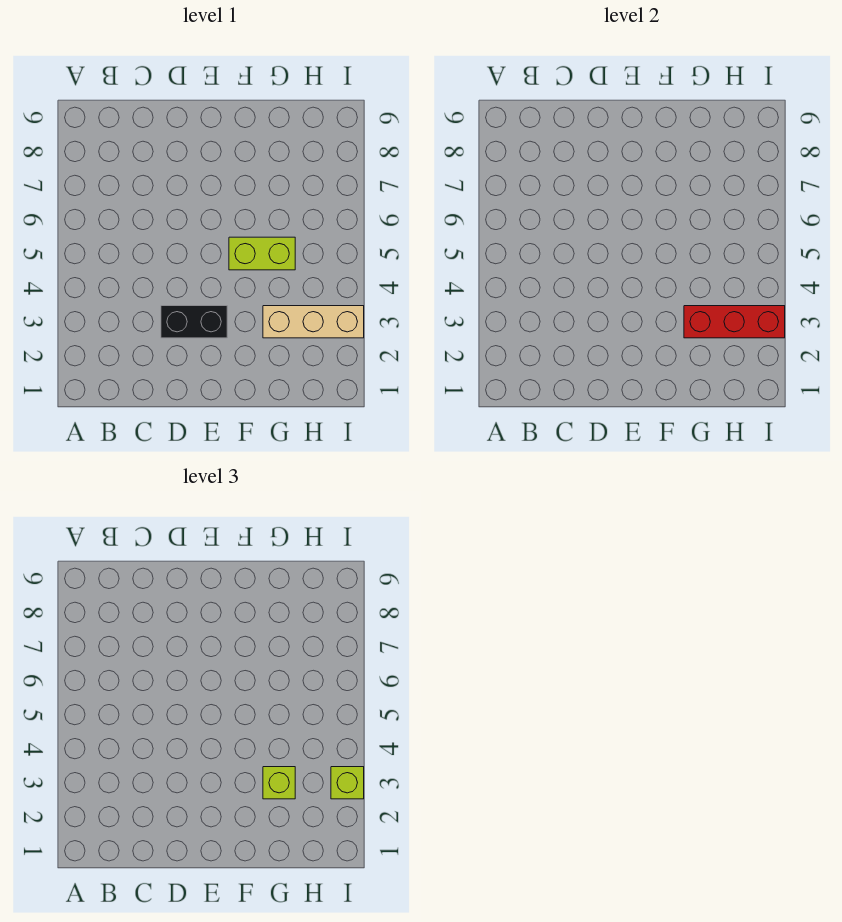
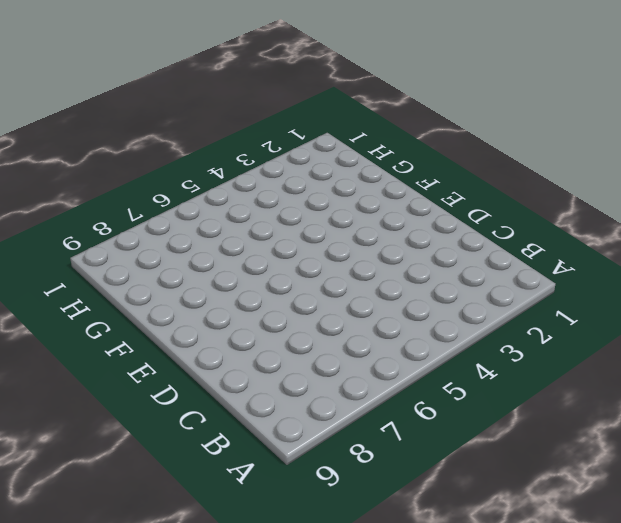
none -> black brick D3:E3 level 1
none -> lime brick F5:G5 level 1

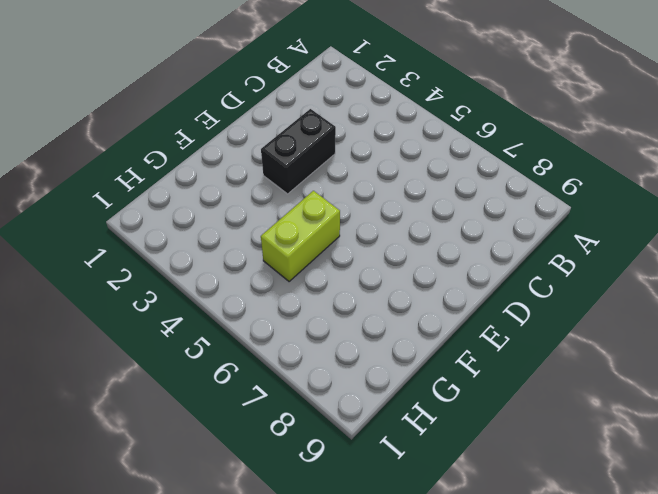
none -> tan brick G3:I3 level 1
none -> red brick G3:I3 level 2

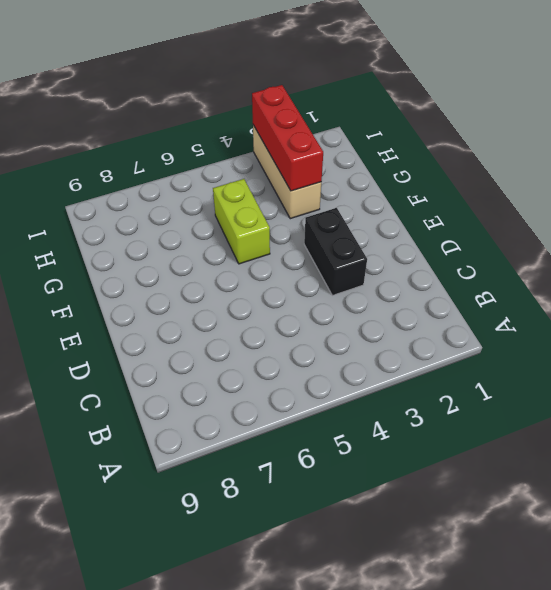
none -> lime brick G3 level 3
none -> lime brick I3 level 3

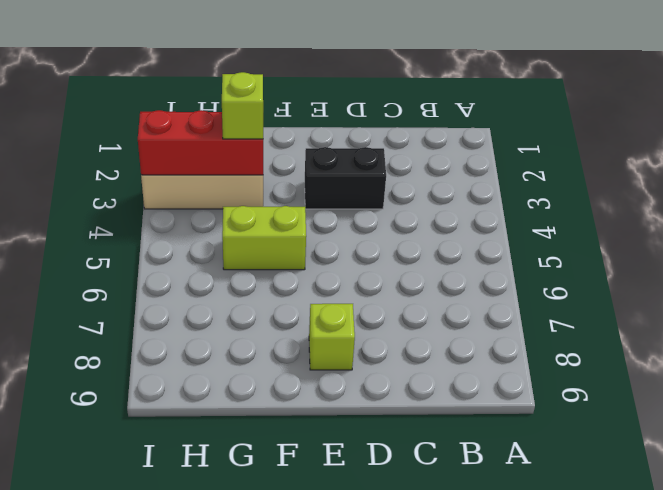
lime brick E8 level 1 -> lime brick I3 level 3

